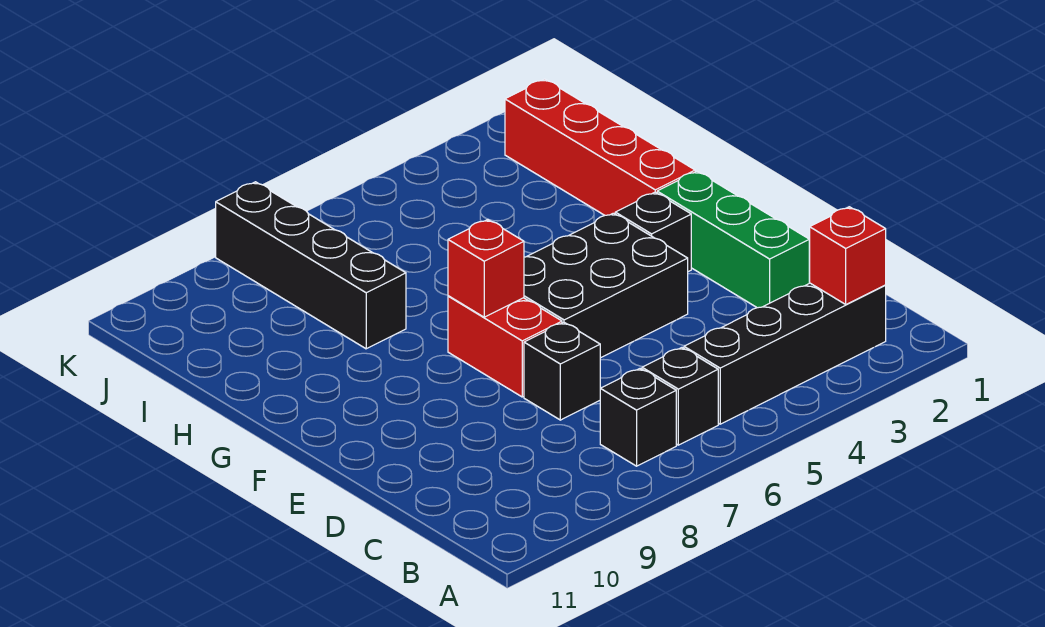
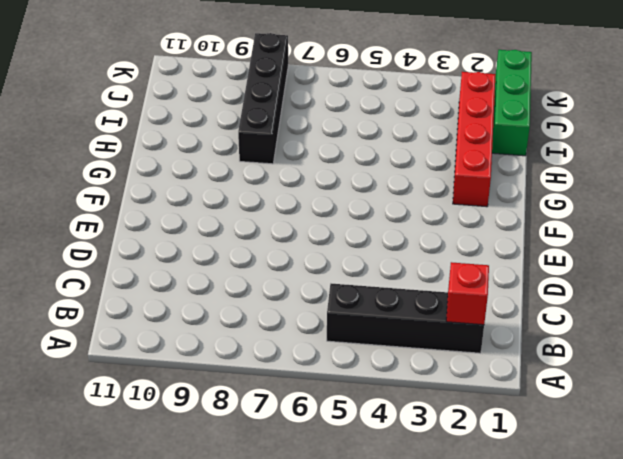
green brick I1:K1 level 1 -> green brick D2:F2 level 1
none -> black brick B6 level 1
none -> black brick B7 level 1
none -> black brick D7 level 1

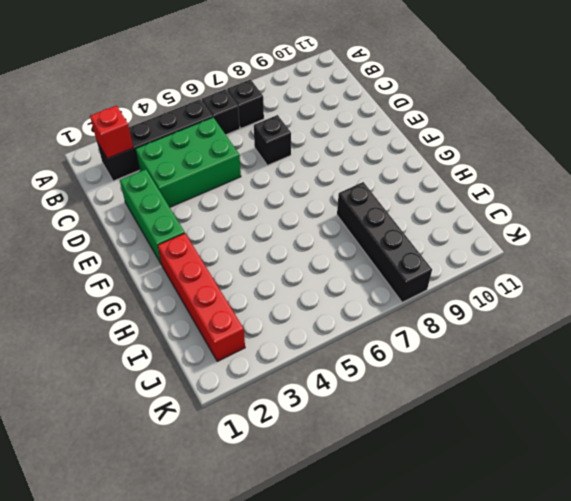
green brick C3:D5 level 1 -> none
none -> black brick E4:F6 level 1
none -> red brick E7:F7 level 1
none -> black brick F3 level 1

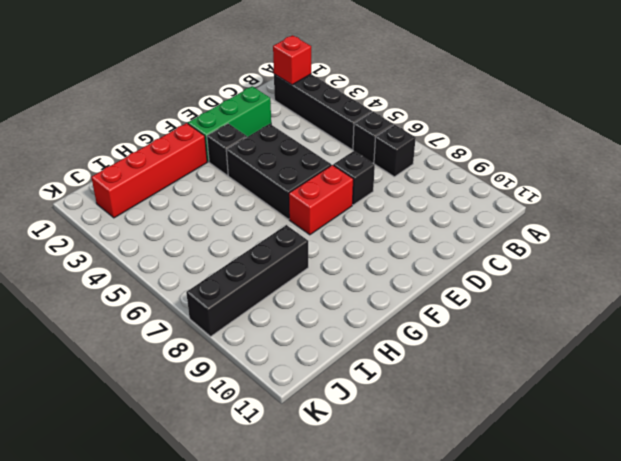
none -> red brick F7 level 2

